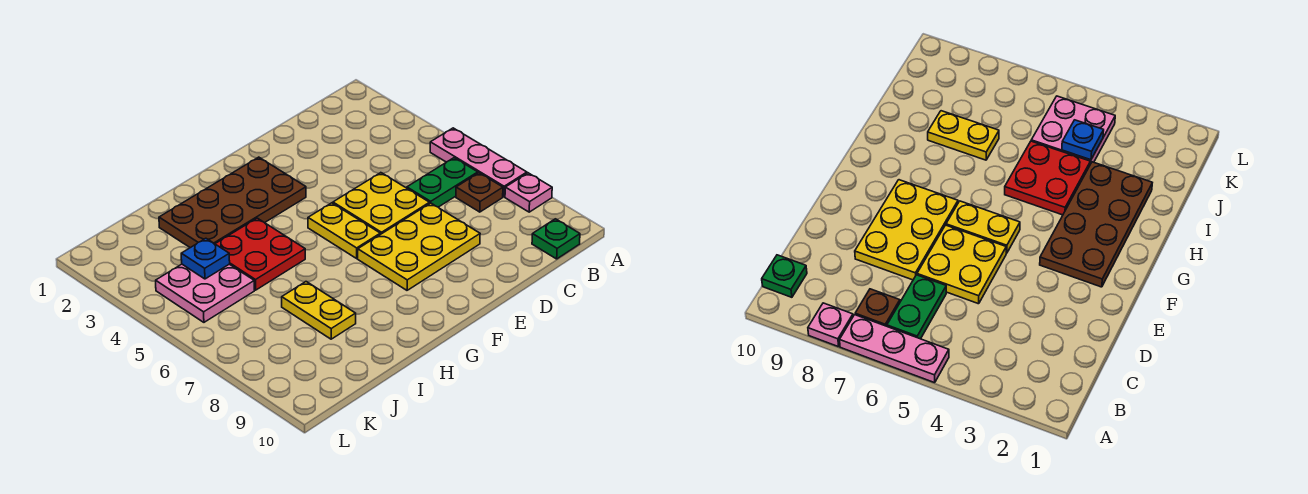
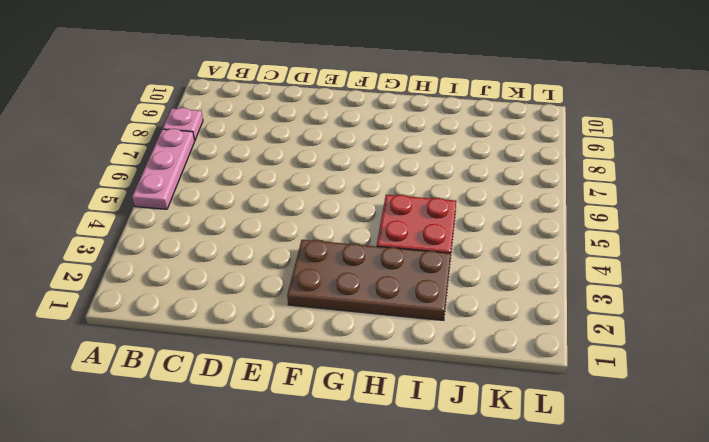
none -> green plate B6:C6 level 1
none -> brown plate B7 level 1
none -> green plate B10 level 1

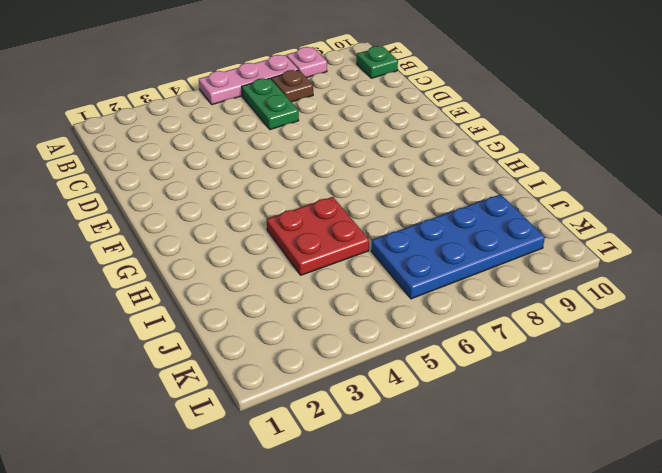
blue plate J6:K9 level 1 -> none
none -> yellow plate D5:E6 level 1
none -> yellow plate D7:F8 level 1
none -> brown plate F2:I3 level 1

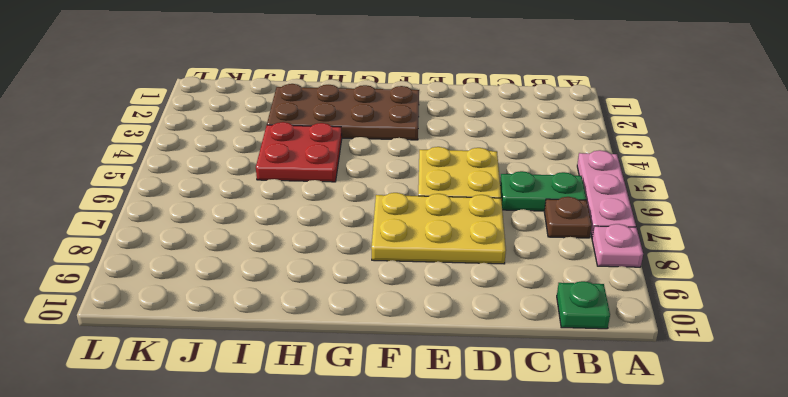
none -> yellow plate F5:F6 level 1
none -> yellow plate I7:I8 level 1
none -> pink plate J4:K5 level 1

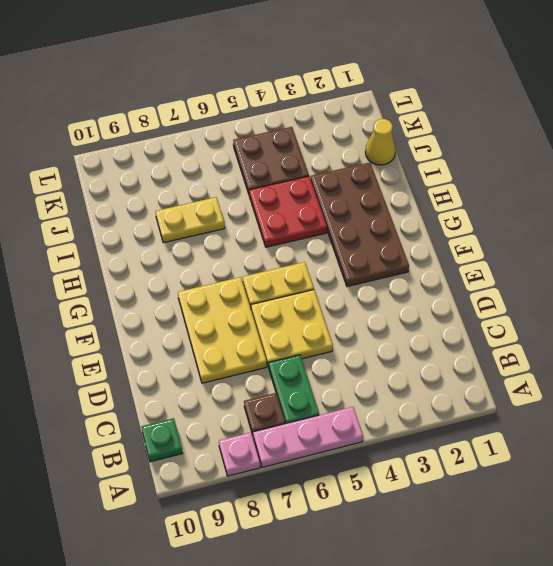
yellow cone J1 level 1 -> none
brown plate J4:K5 level 1 -> pink plate J4:K5 level 1
none -> blue plate J4 level 2

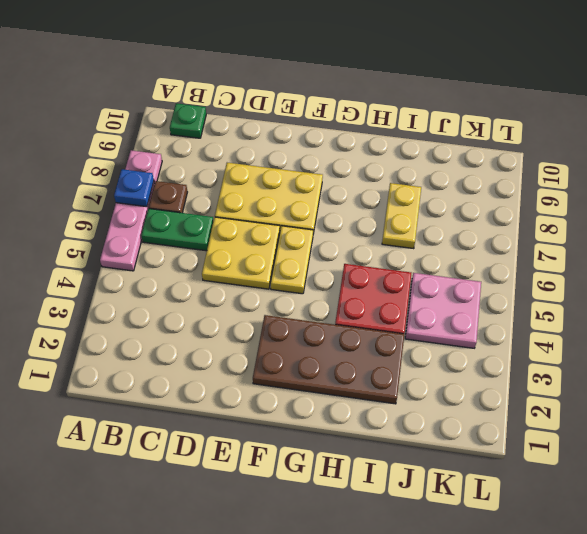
blue plate A7 level 2 -> blue plate J4 level 2

